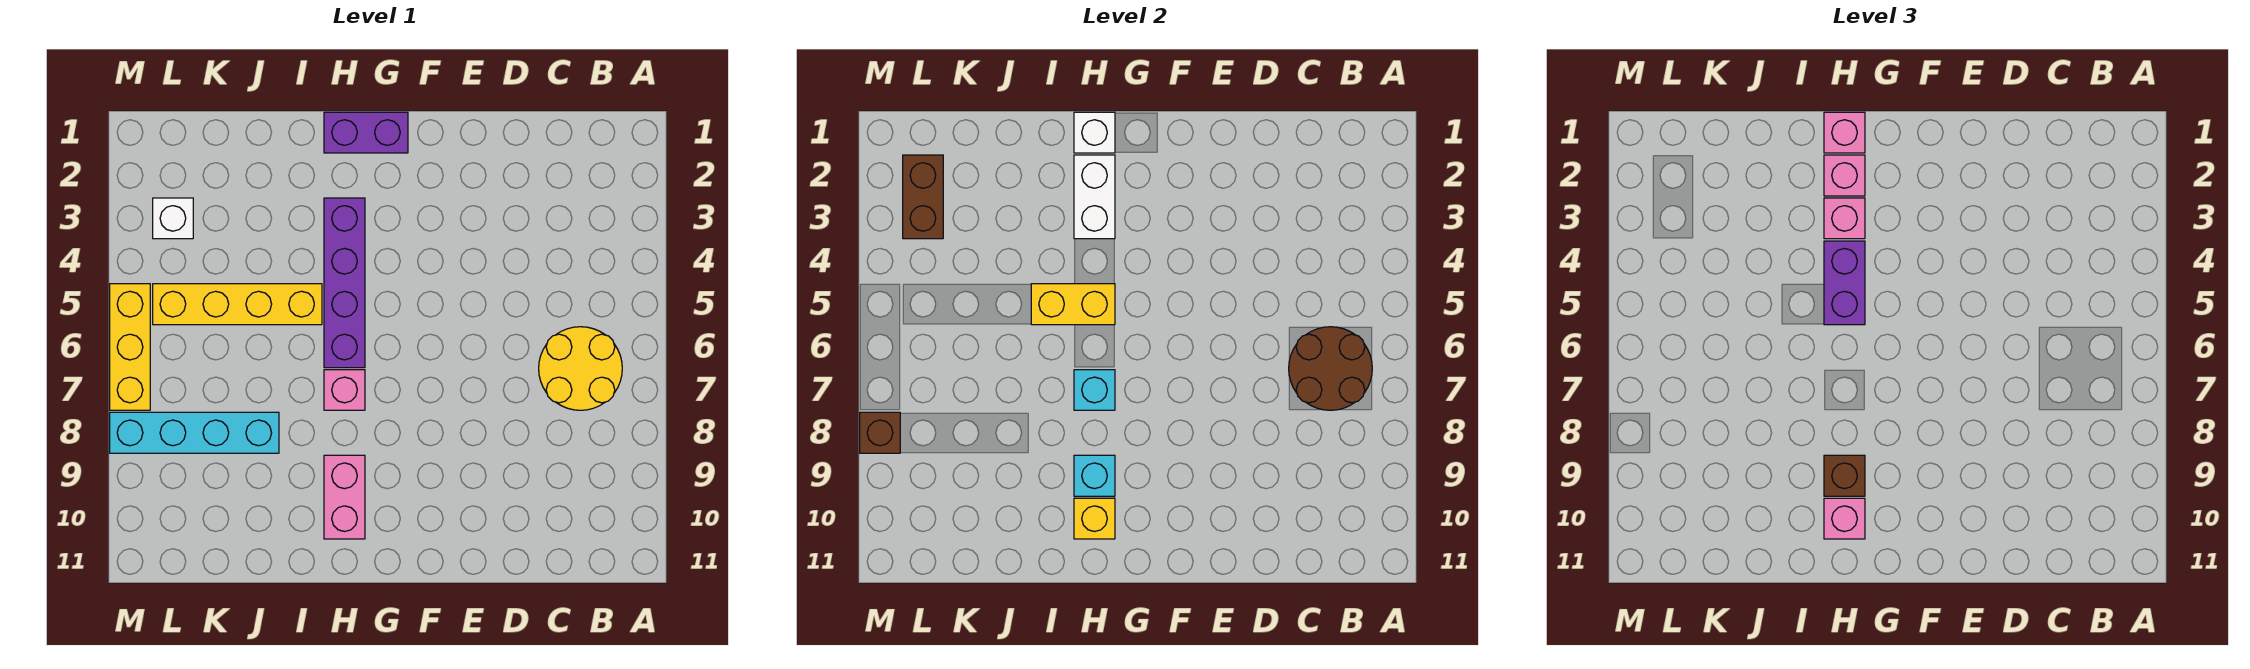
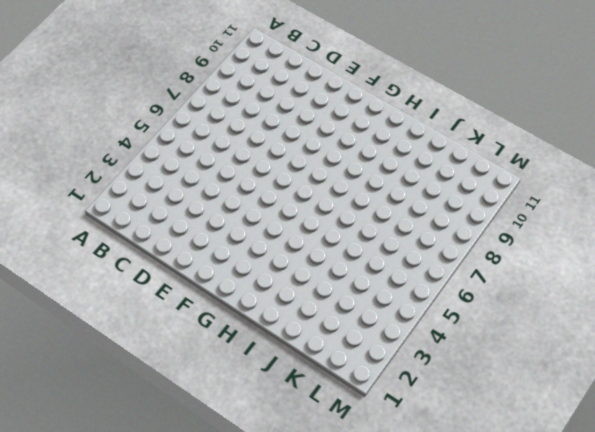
none -> yellow round brick B6:C7 level 1
none -> purple brick G1:H1 level 1
none -> purple brick H3:H6 level 1

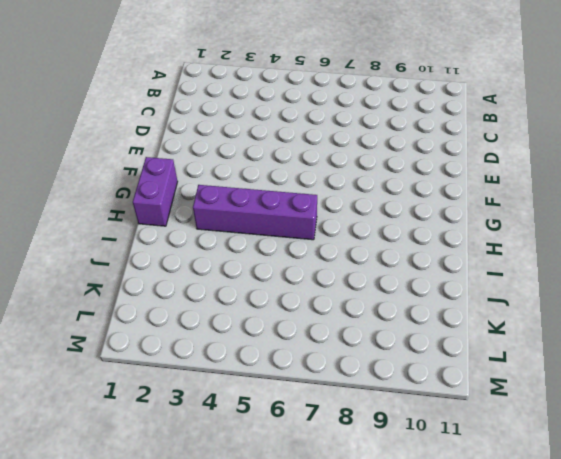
none -> yellow round brick B6:C7 level 1
none -> pink brick H7 level 1
none -> pink brick H9:H10 level 1

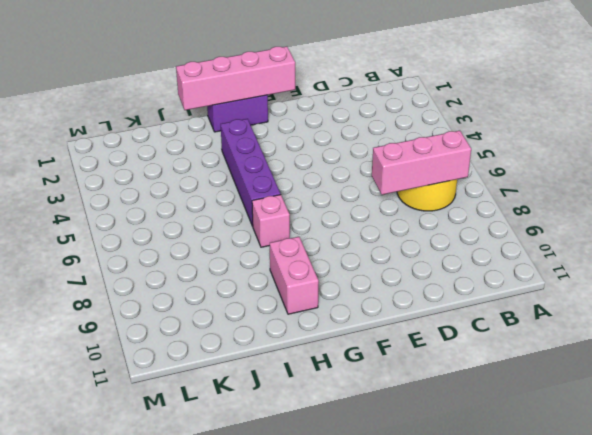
pink brick B7:D7 level 2 -> brown round brick B6:C7 level 2
pink brick F1:I1 level 2 -> white brick H1 level 2
none -> yellow brick I5:L5 level 1
none -> cyan brick J8:M8 level 1
none -> white brick L3 level 1

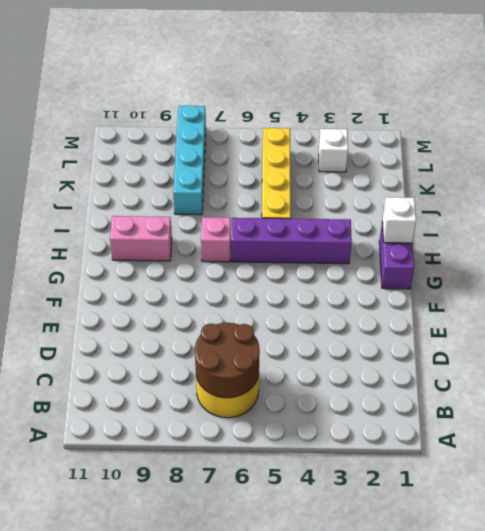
none -> yellow brick M5:M7 level 1
none -> white brick H2:H3 level 2
none -> yellow brick H5:I5 level 2

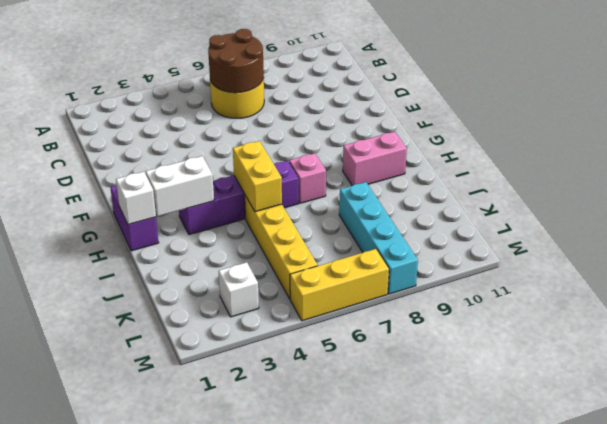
none -> cyan brick H7 level 2
none -> cyan brick H9 level 2
none -> yellow brick H10 level 2

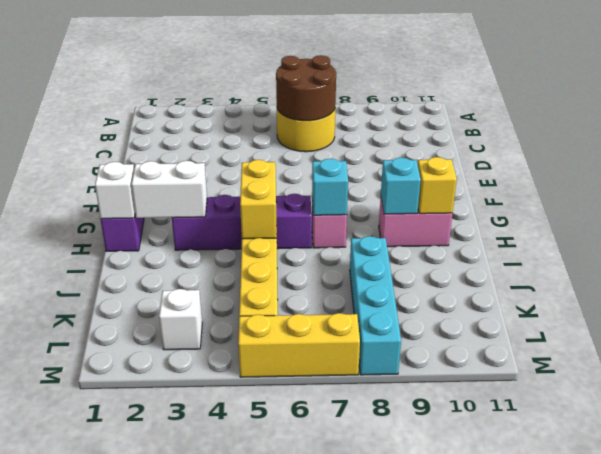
none -> brown brick L2:L3 level 2
none -> brown brick M8 level 2
none -> pink brick H1 level 3

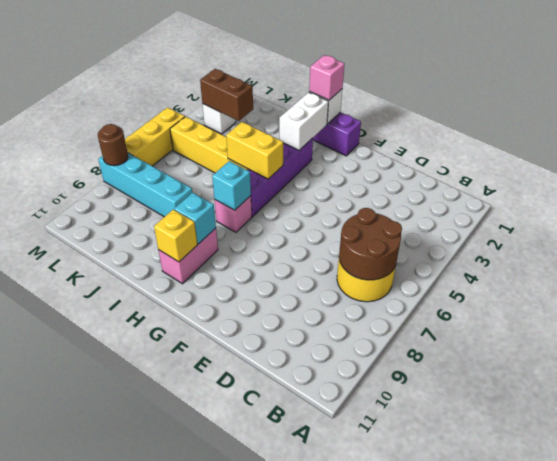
brown brick K3:L3 level 2 -> brown brick L2:L3 level 2
brown round brick M8 level 2 -> brown brick M8 level 2
none -> pink brick H2 level 3
none -> pink brick H3 level 3
none -> purple brick H4:H5 level 3

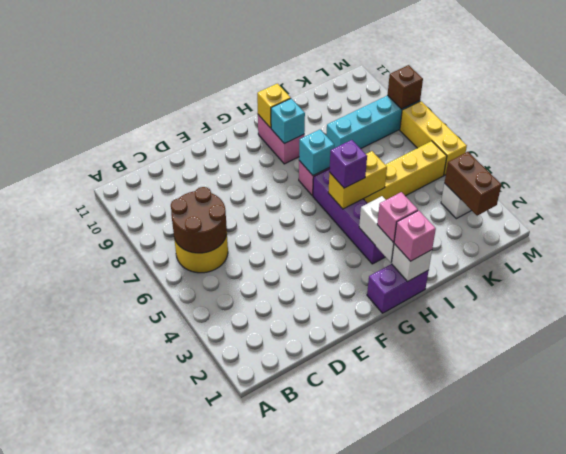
purple brick H5 level 3 -> purple brick H4:H5 level 3
none -> pink brick H3 level 3
none -> brown brick H9 level 3
none -> pink brick H10 level 3

